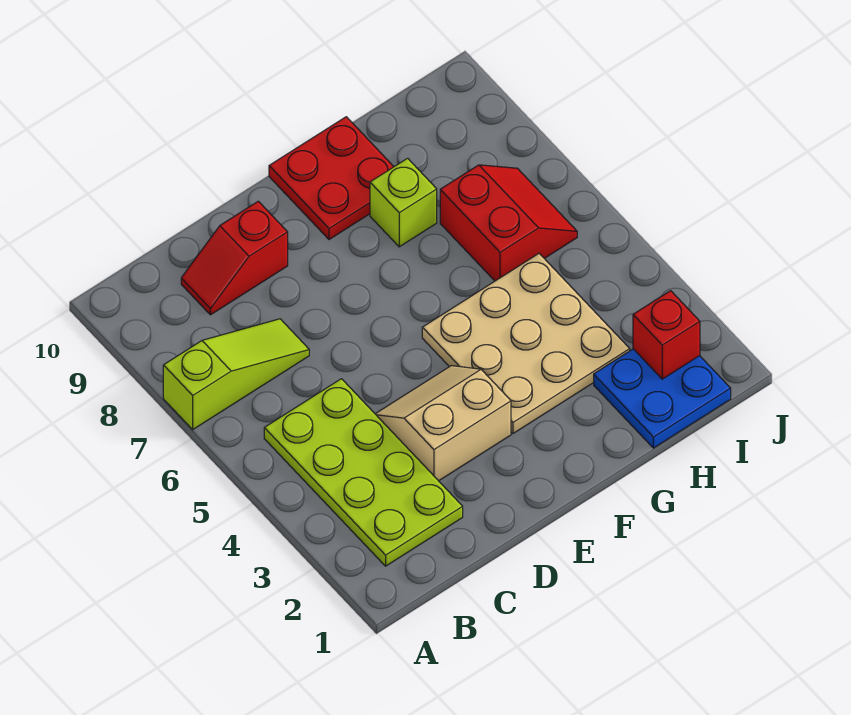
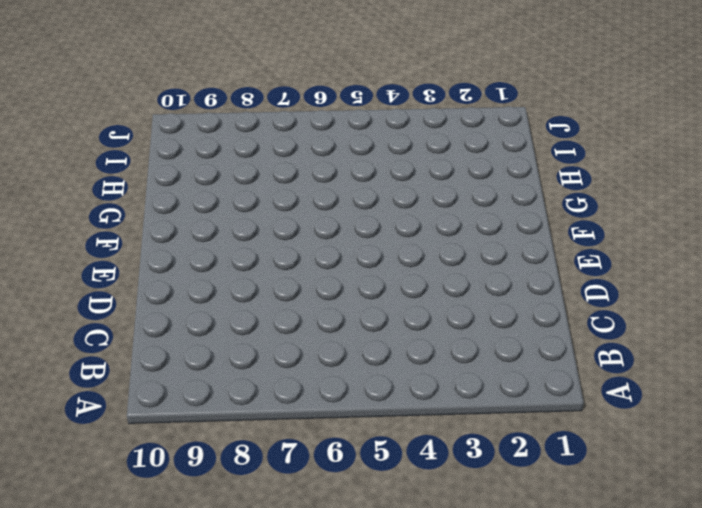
none -> lime slope A7:C7 level 1 top A
none -> lime plate B2:C5 level 1

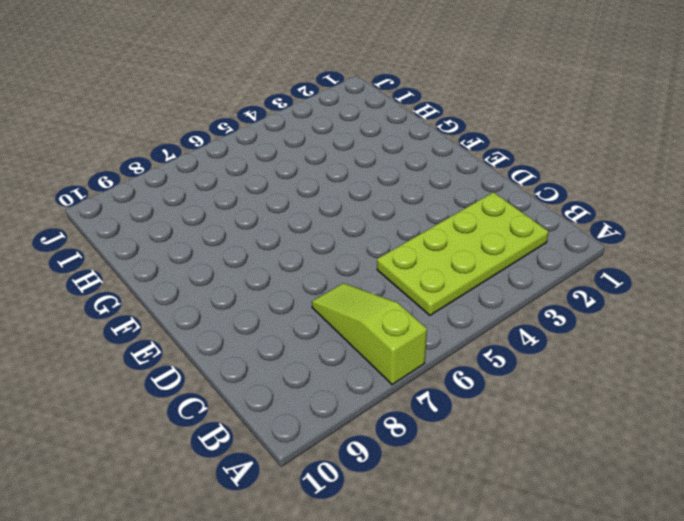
none -> red slope C9:D9 level 1 top D
none -> tan slope D3:E4 level 1 top 3

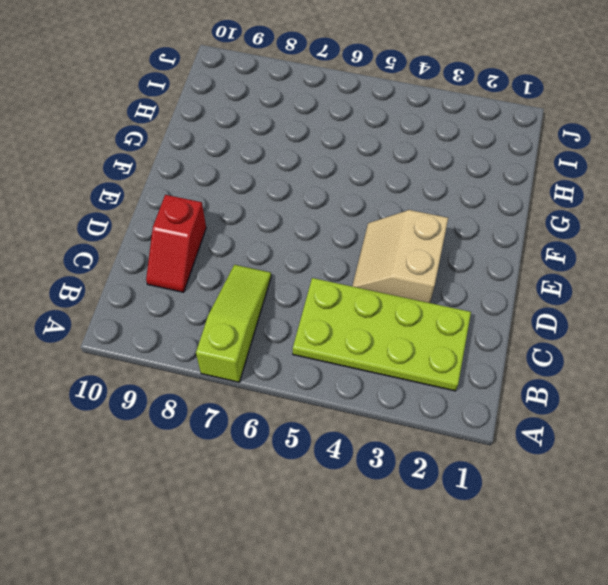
none -> tan plate F3:H5 level 1
none -> red plate F9:G10 level 1

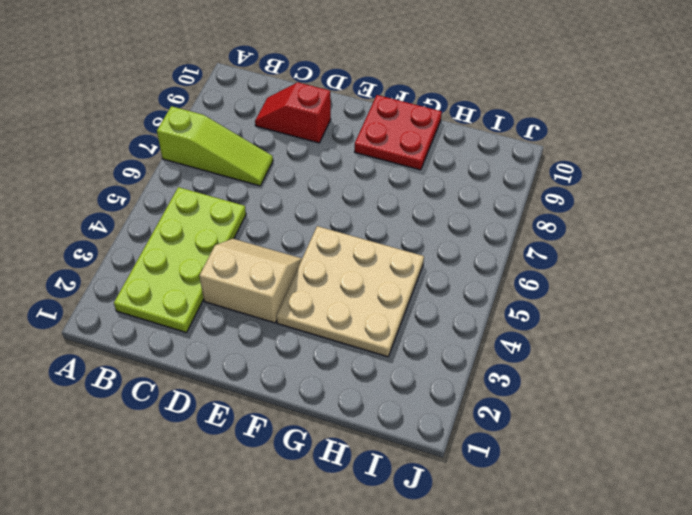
none -> lime brick G8 level 1
none -> blue plate H1:I2 level 1

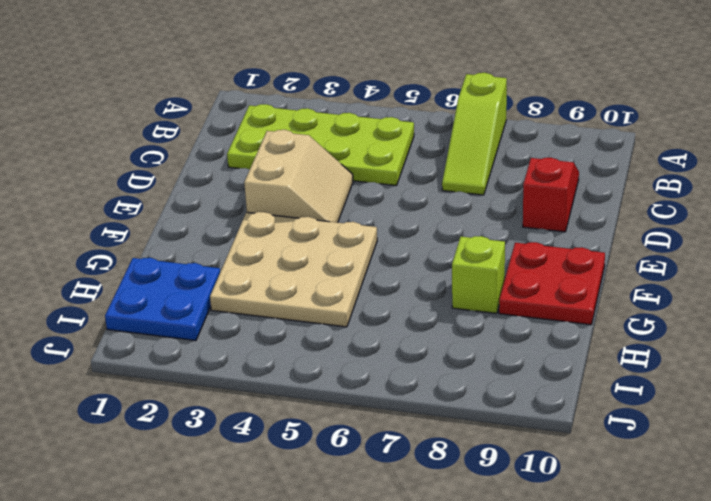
none -> red slope H6:I7 level 1 top H
none -> red brick I2 level 2

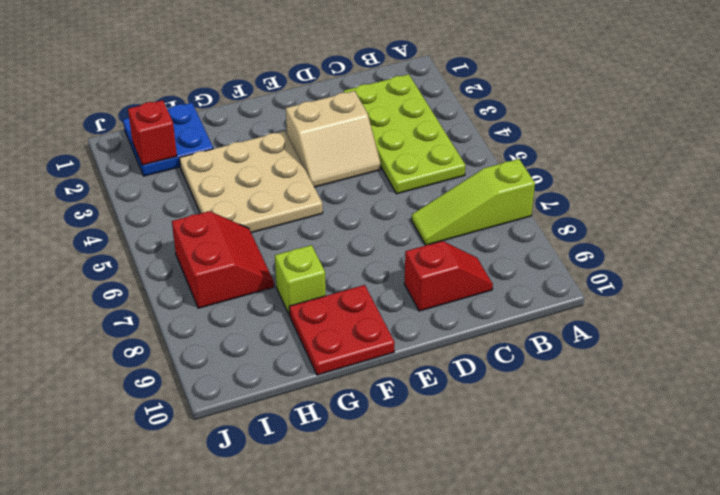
red slope H6:I7 level 1 top I -> red slope H6:I7 level 1 top H

